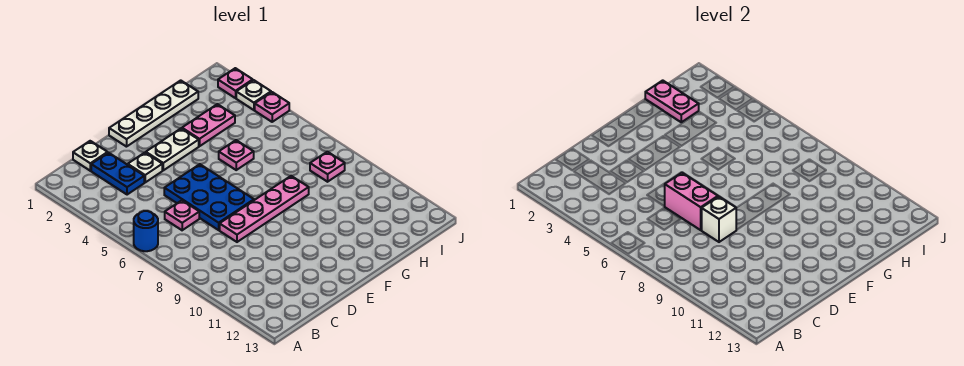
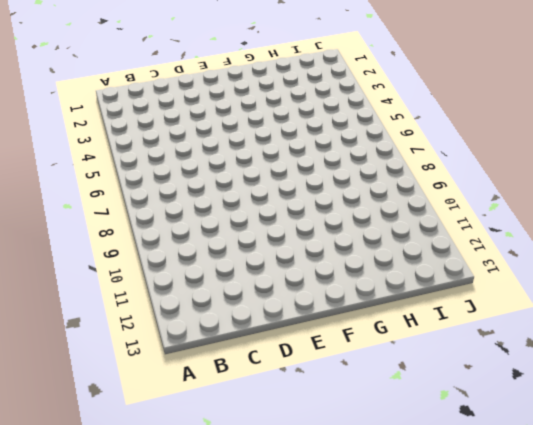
none -> blue round brick A6 level 1
none -> white plate C1 level 1
none -> blue plate C2:C3 level 1

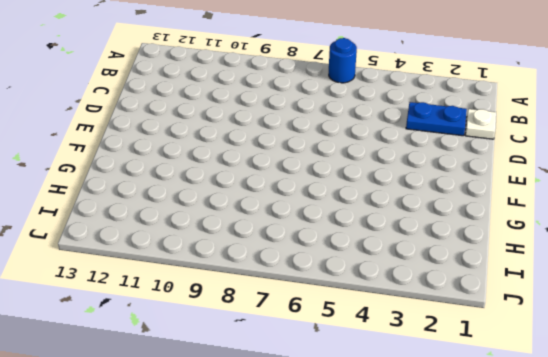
none -> pink plate C6 level 1
none -> white plate D3 level 1
none -> blue plate D5:E7 level 1

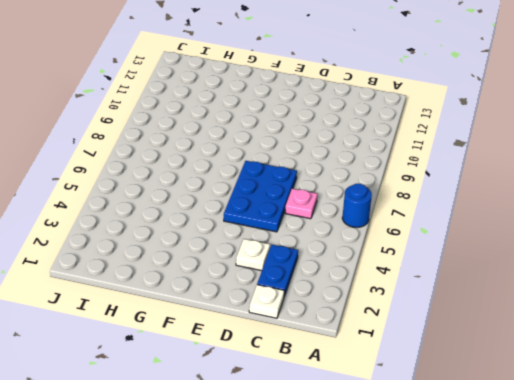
none -> pink plate D8:G8 level 1
none -> white plate E1:H1 level 1
none -> white plate E3:F3 level 1

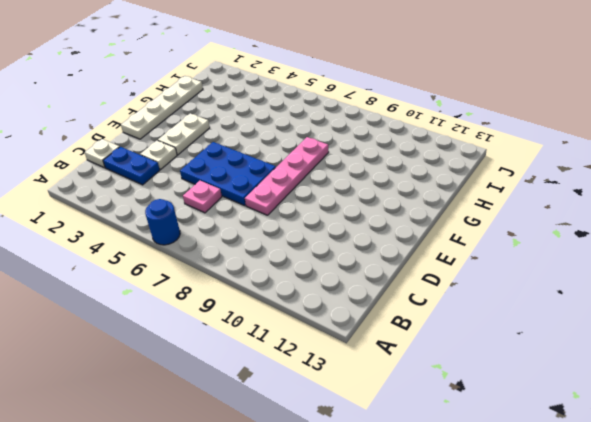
none -> pink plate G3:H3 level 1
none -> pink plate G5 level 1
none -> pink plate I8 level 1

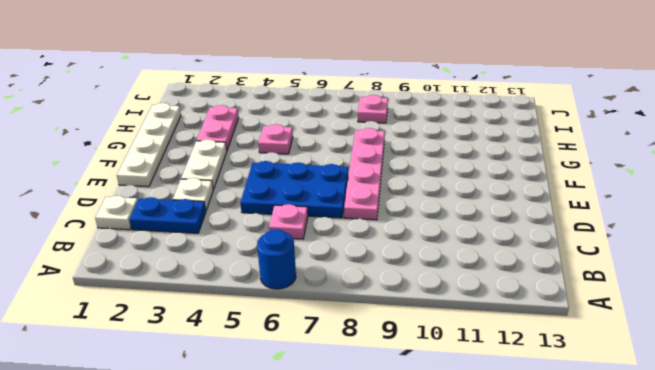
none -> pink plate J2 level 1
none -> white plate J3 level 1
none -> pink plate J4 level 1

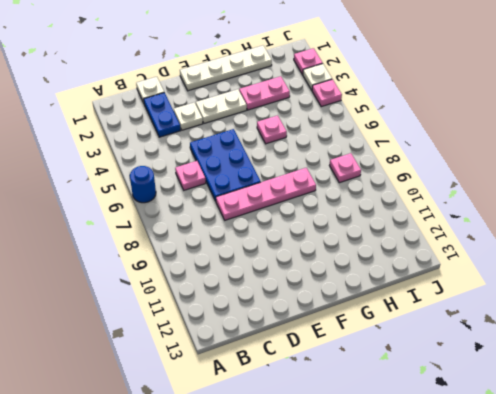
none -> pink brick D6:D7 level 2
none -> white brick D8 level 2
none -> pink plate H1:H2 level 2

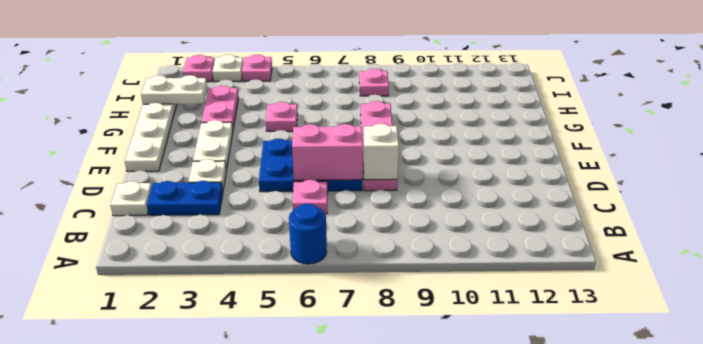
white plate H1:H2 level 2 -> pink plate H1:H2 level 2

